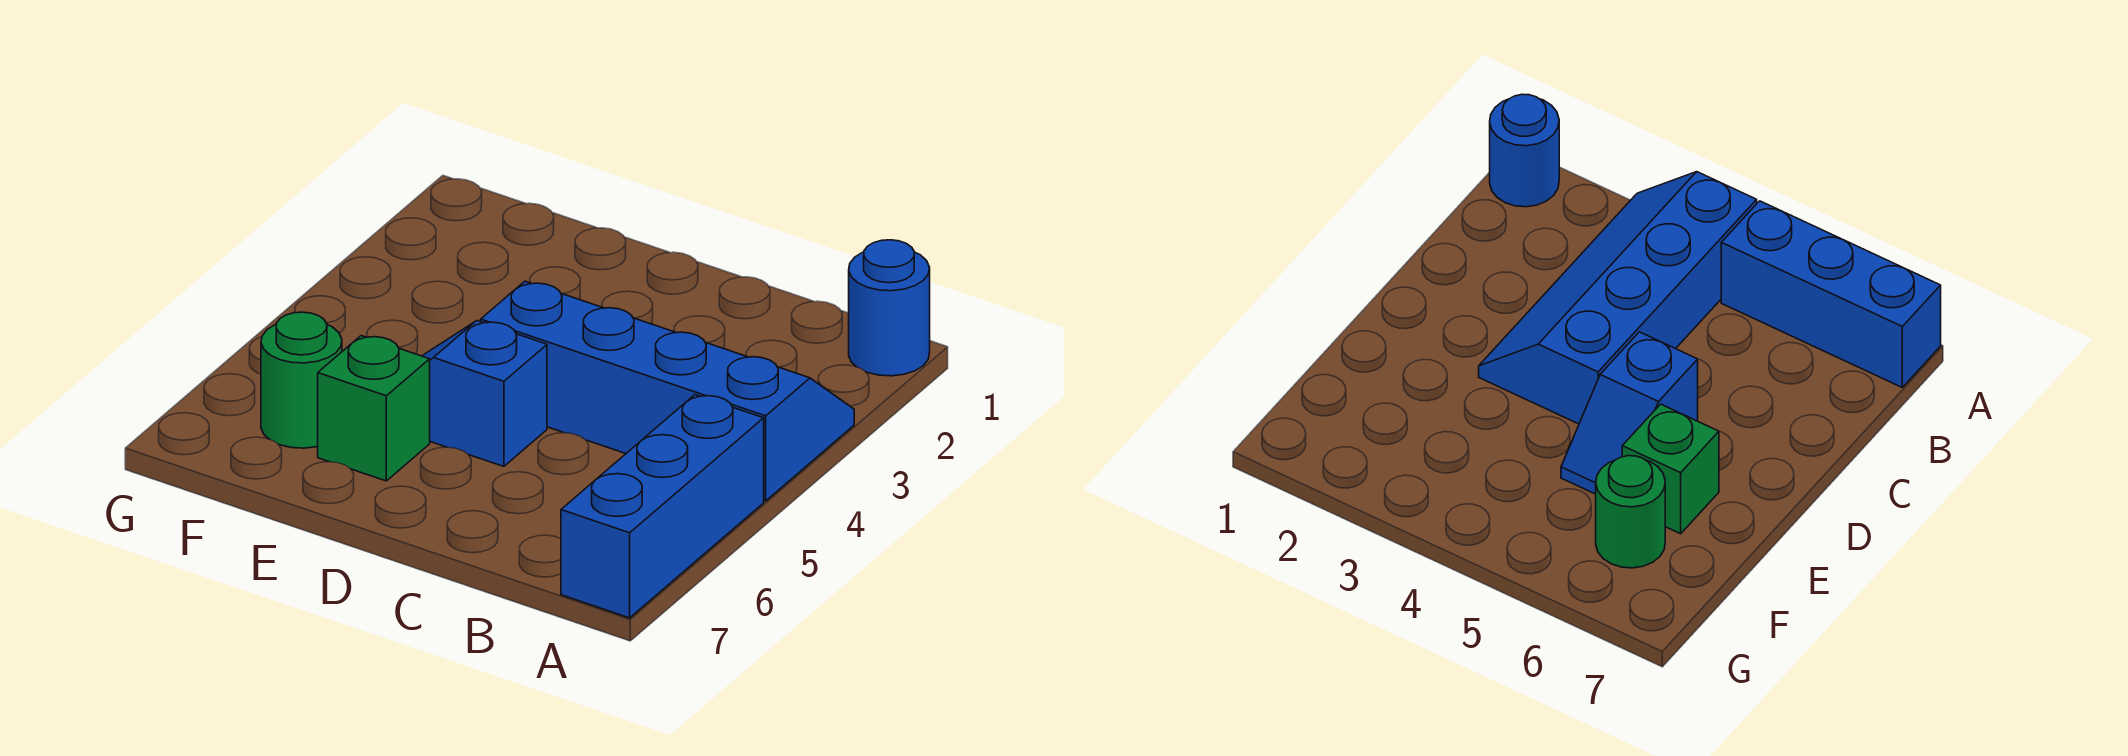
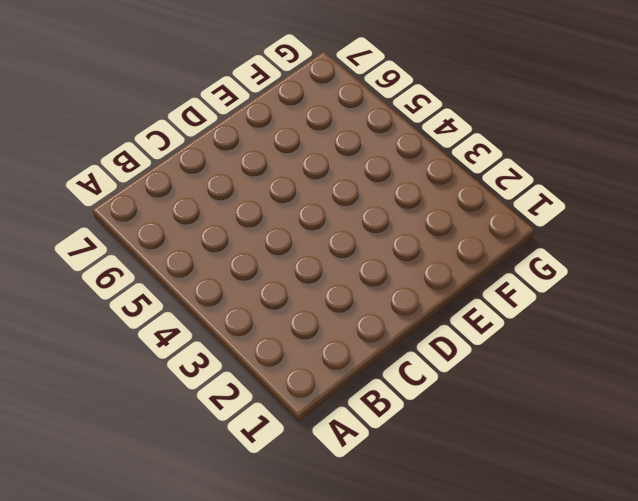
none -> blue round brick A1 level 1
none -> blue slope A3:D4 level 1 top 4

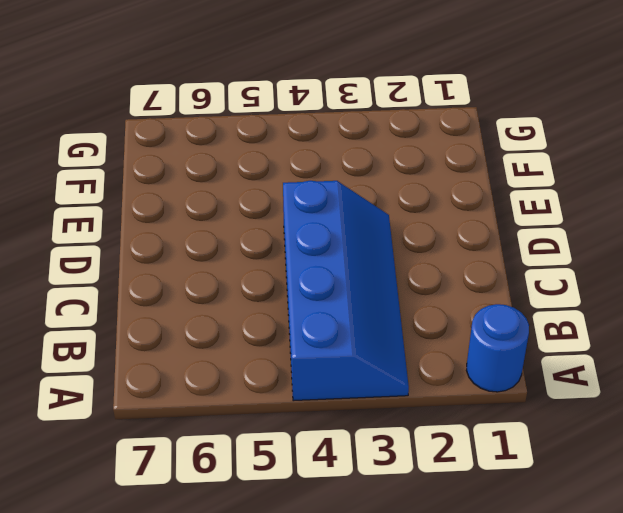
none -> blue brick A5:A7 level 1
none -> blue slope D5:E5 level 1 top D

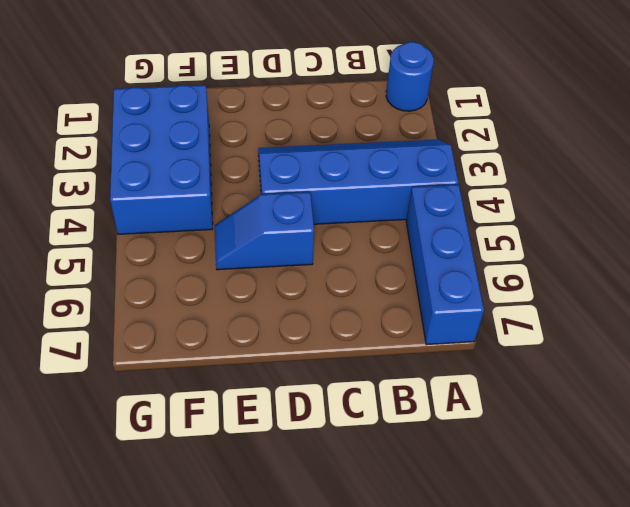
blue brick F2:G4 level 1 -> none
none -> green brick E6 level 1
none -> green round brick F6 level 1

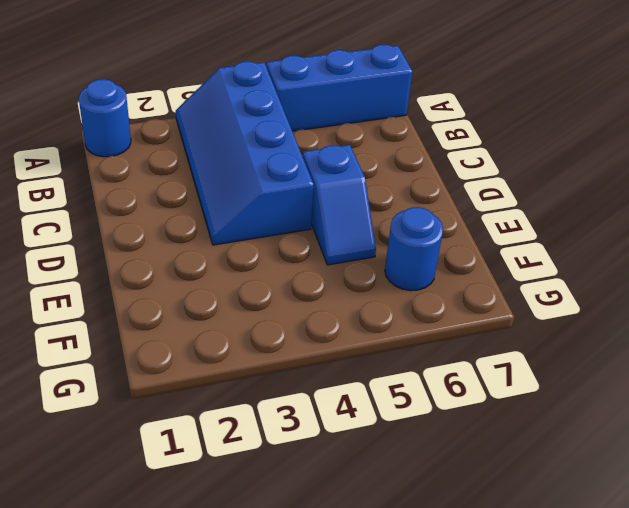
blue round brick F6 level 1 -> green round brick F6 level 1
none -> green brick E6 level 1

